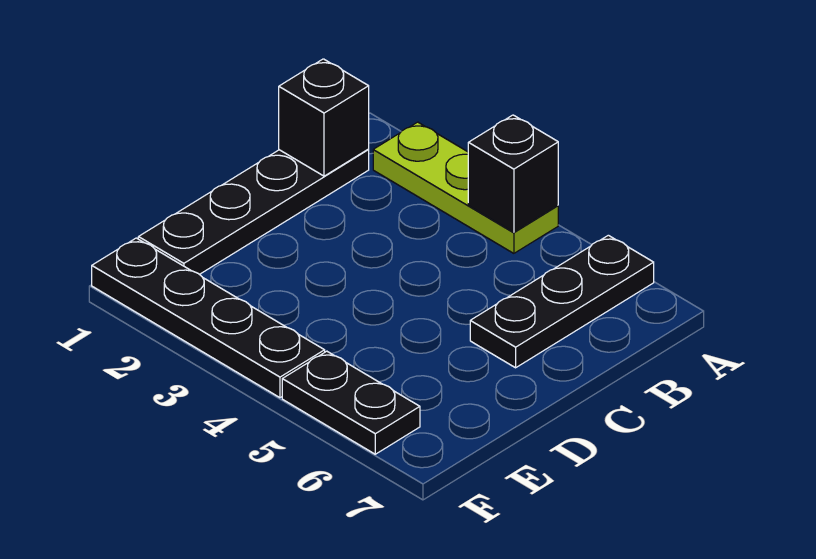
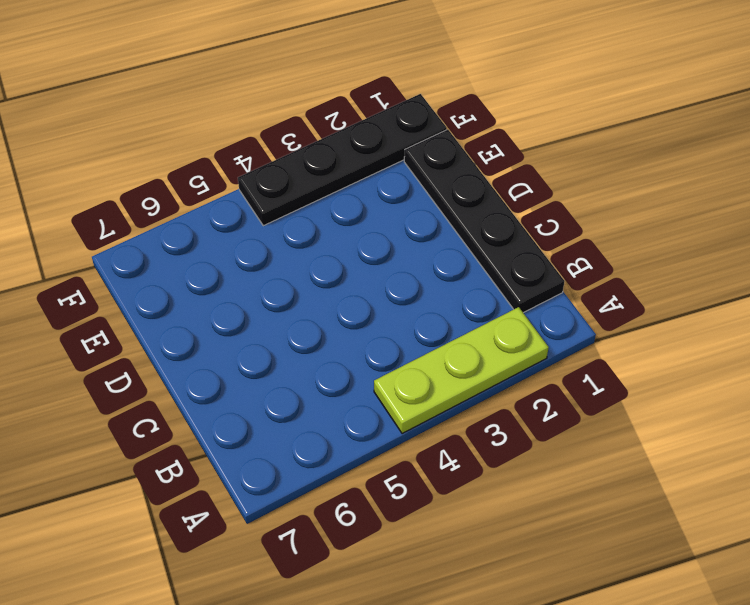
none -> black plate A6:C6 level 1
none -> black plate F5:F6 level 1

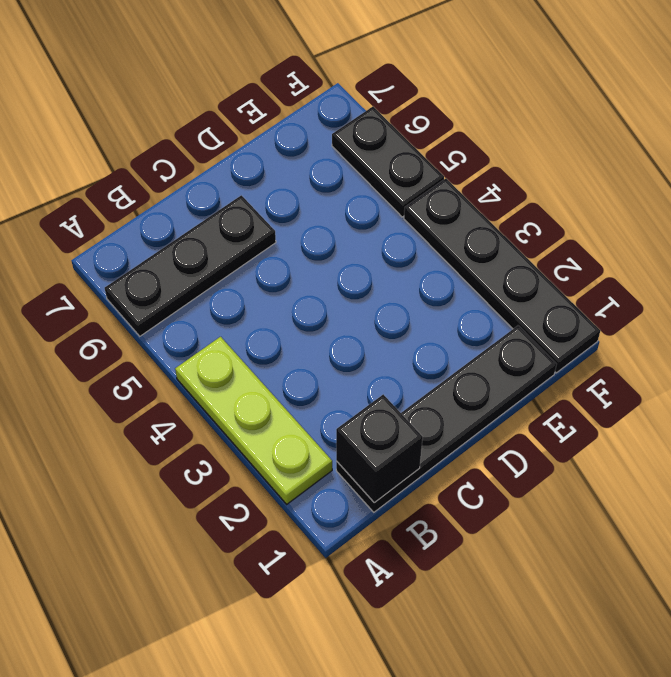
none -> black brick A4 level 2

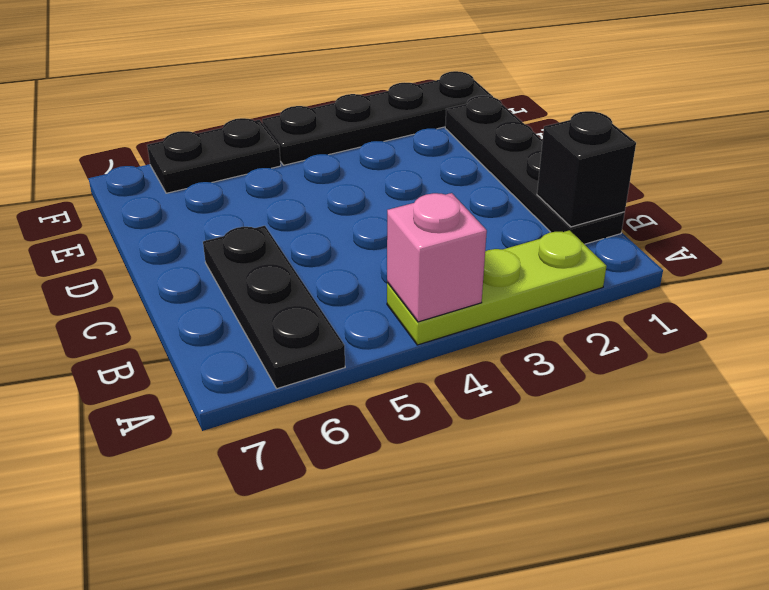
pink brick A4 level 2 -> black brick A4 level 2

